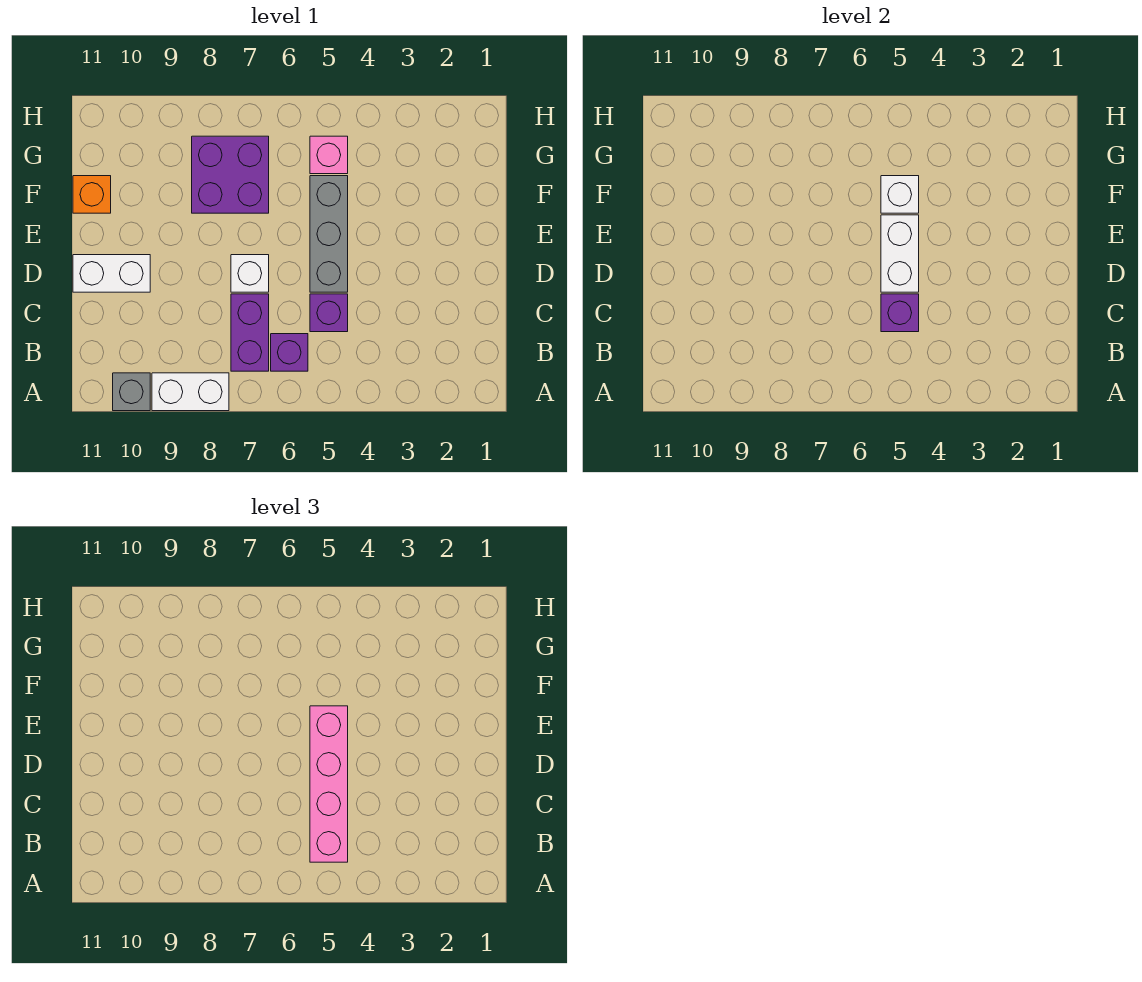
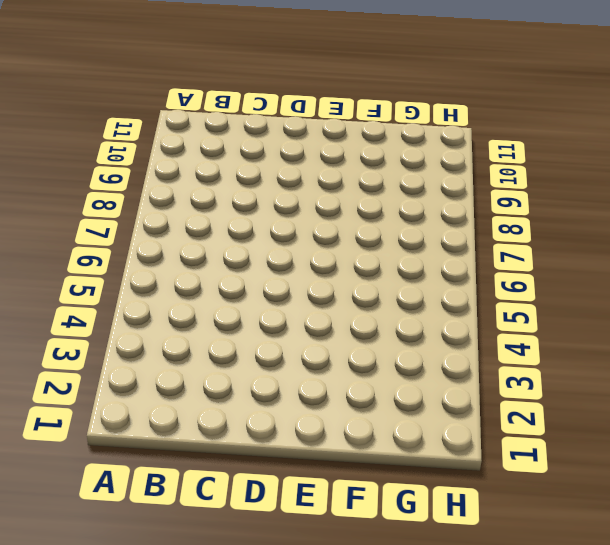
none -> white brick A8:A9 level 1
none -> grey brick A10 level 1
none -> purple brick B6 level 1

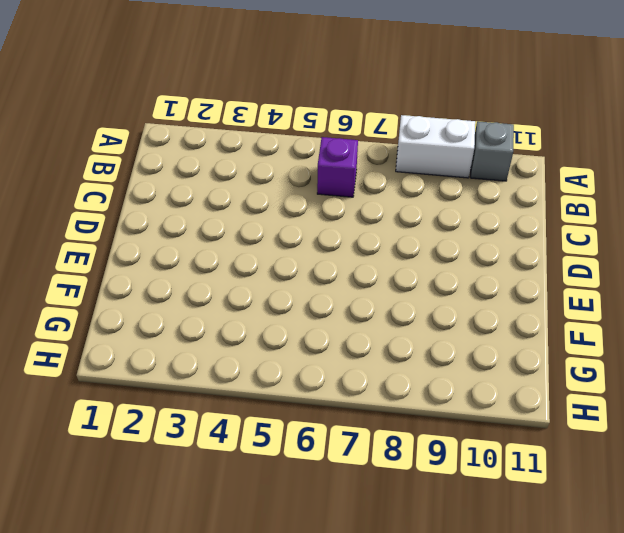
none -> purple brick B7:C7 level 1
none -> purple brick C5 level 1
none -> grey brick D5:F5 level 1

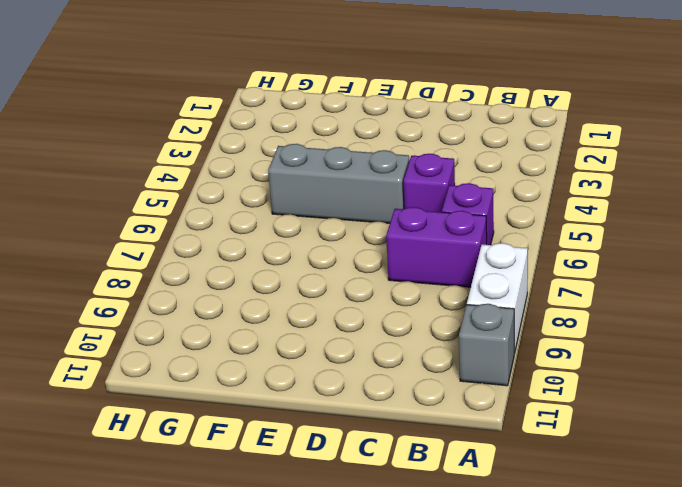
none -> white brick D7 level 1
none -> white brick D10:D11 level 1
none -> purple brick F7:G8 level 1

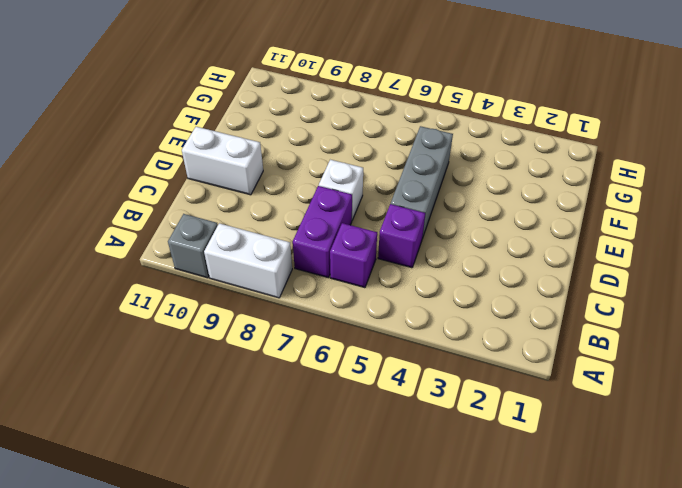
none -> purple brick F7:G8 level 1
none -> orange brick F11 level 1
none -> pink brick G5 level 1

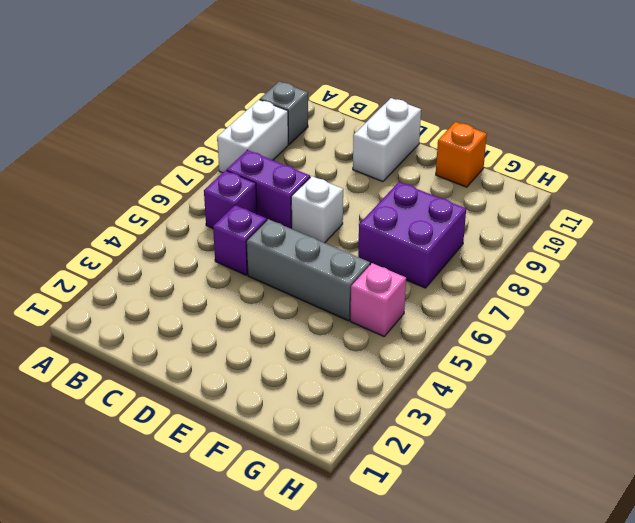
none -> purple brick C5 level 2
none -> white brick D5:E5 level 2
none -> white brick F5 level 2

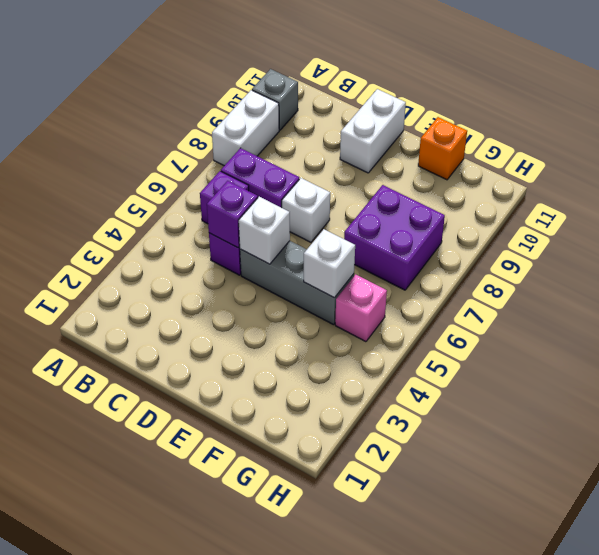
white brick D5 level 2 -> white brick D5:E5 level 2
none -> pink brick B5:E5 level 3

